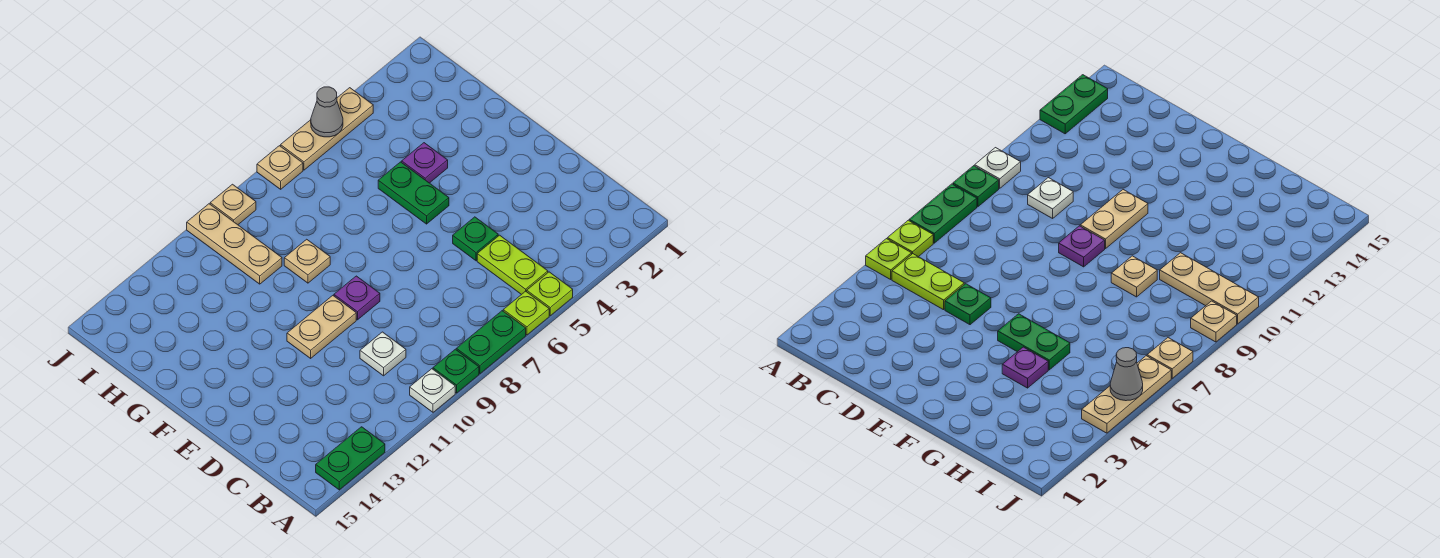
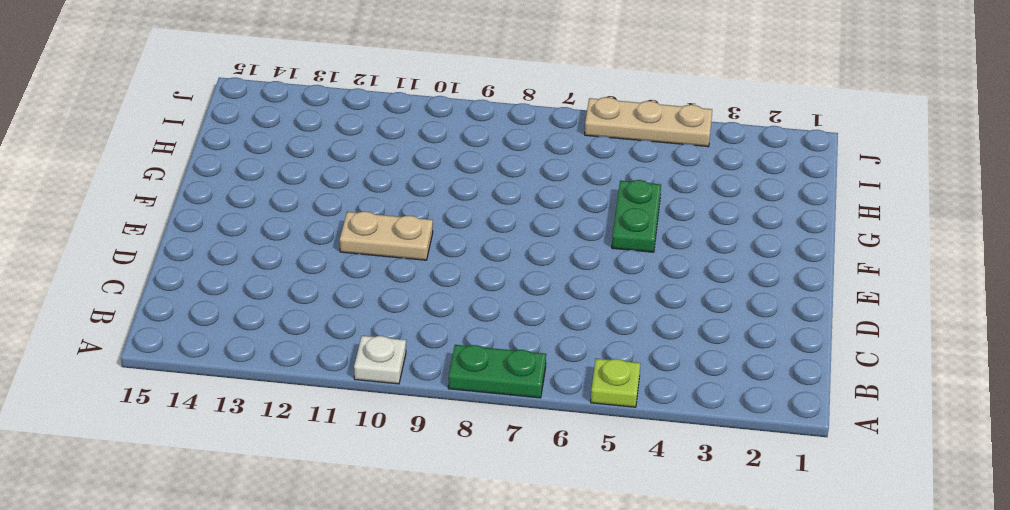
none -> lime plate A6 level 1
none -> green plate A9 level 1
none -> green plate A13:A14 level 1

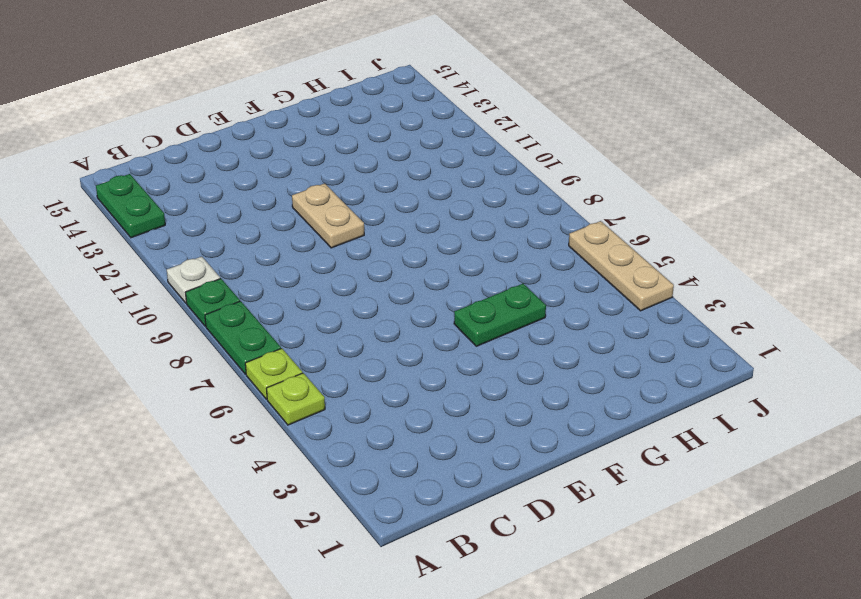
none -> lime plate B5:C5 level 1
none -> white plate C10 level 1
none -> green plate D5 level 1

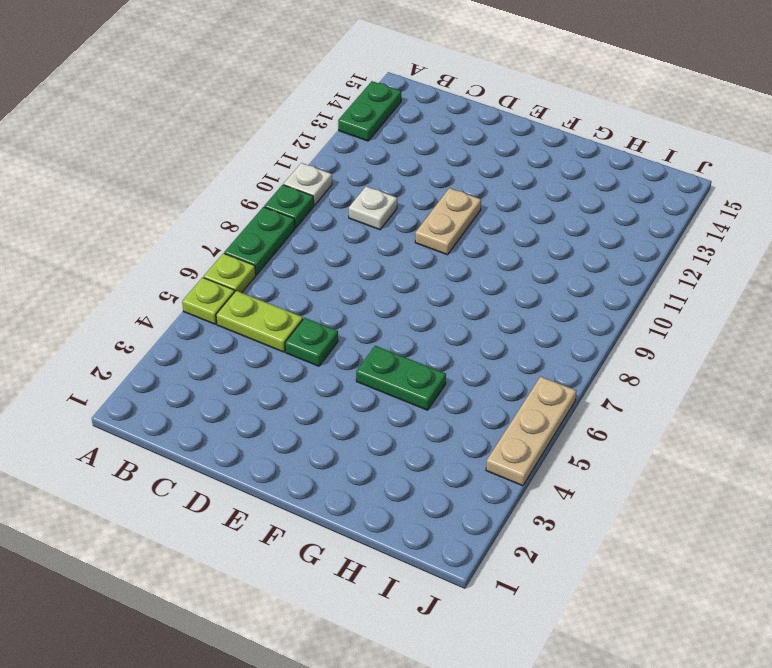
none -> purple plate E9 level 1
none -> purple plate G4 level 1
none -> tan plate G9 level 1

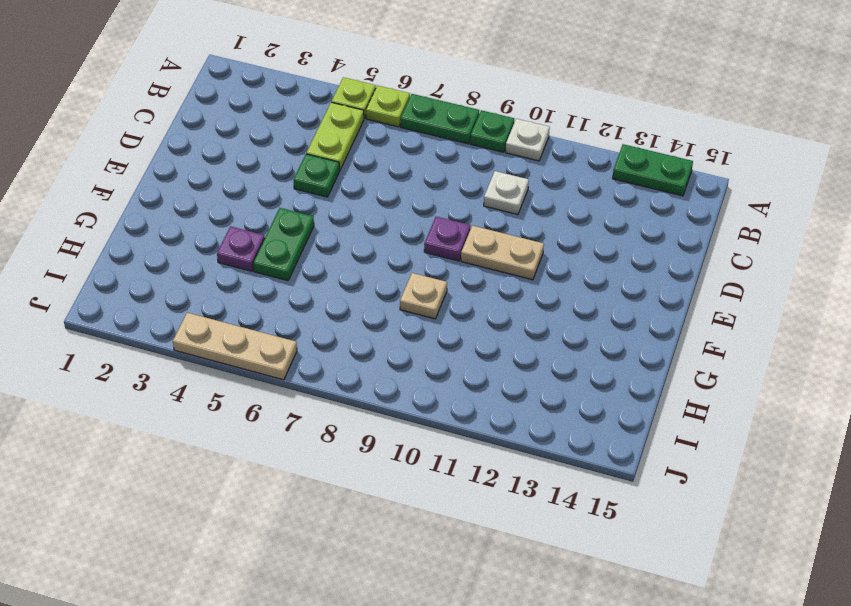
none -> tan plate H10:J10 level 1
none -> tan plate J7 level 1
none -> tan plate J9 level 1

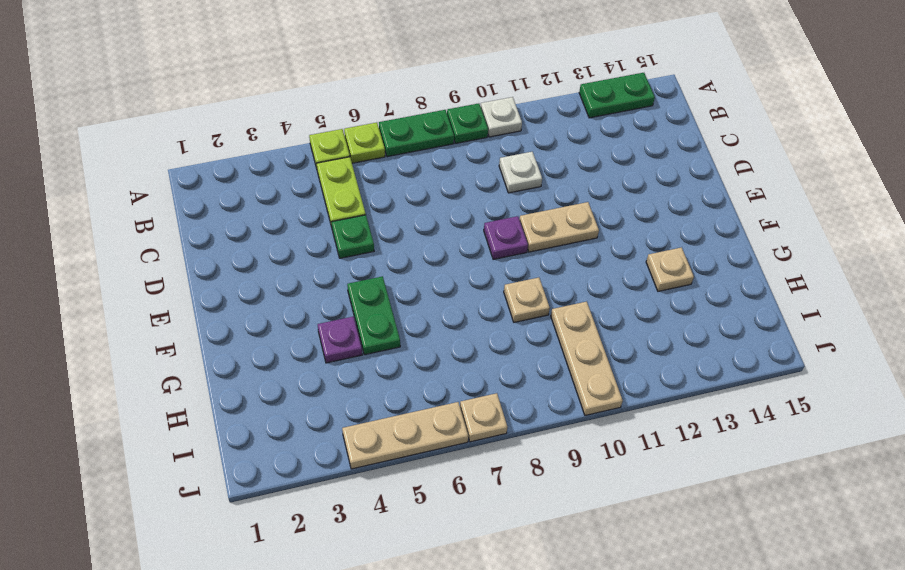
tan plate G13 level 1 -> tan plate J9 level 1
none -> grey cone J5 level 2

